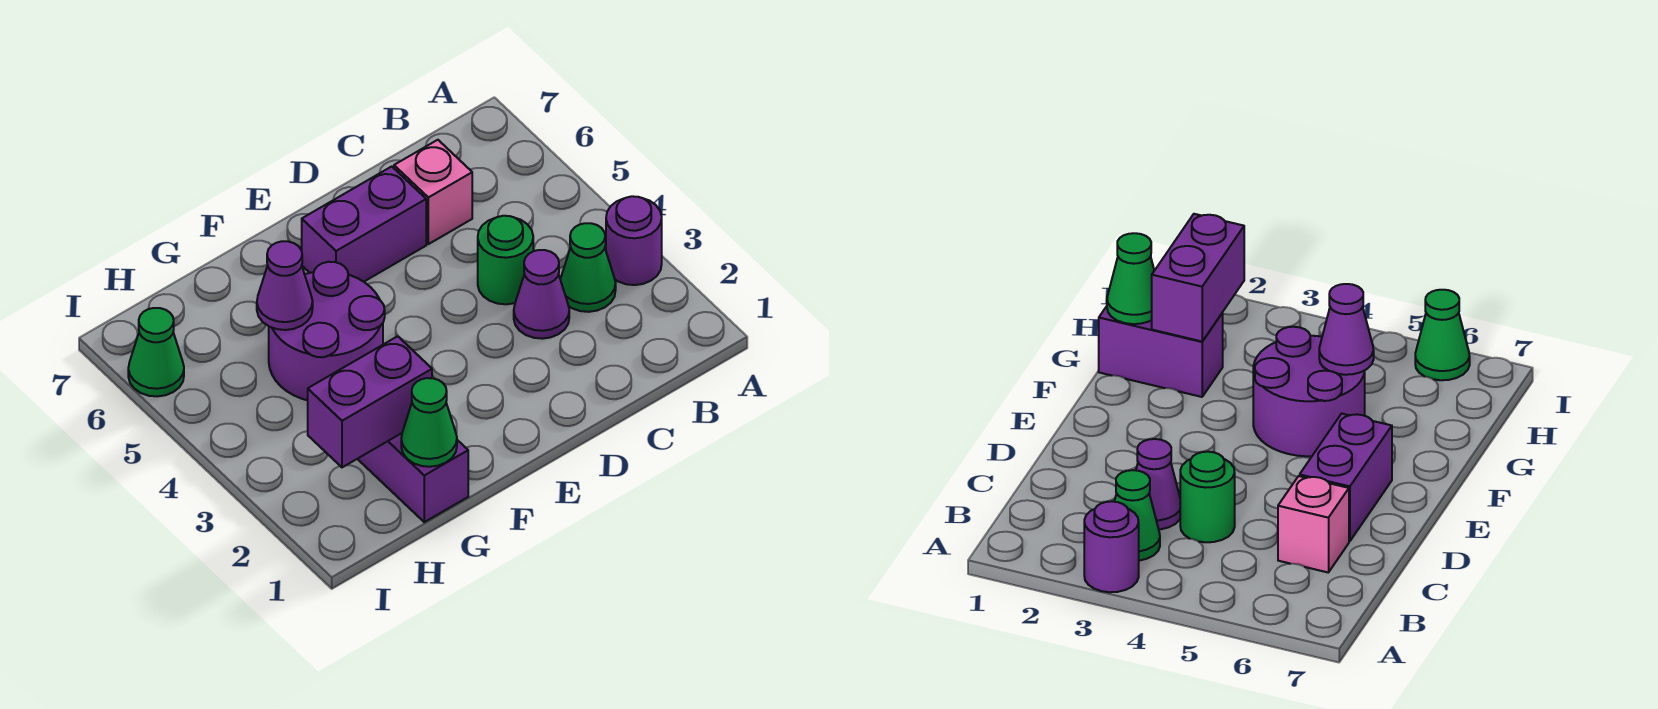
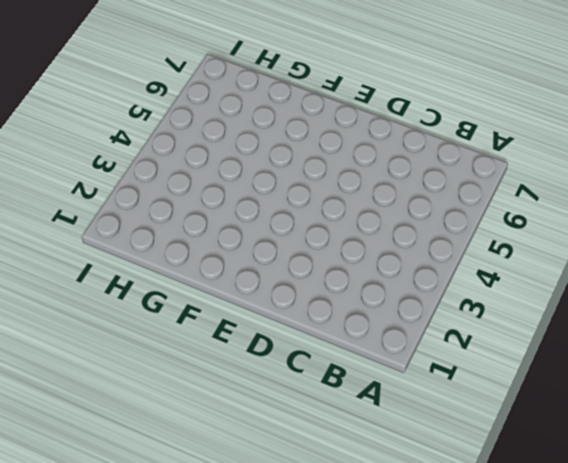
none -> purple round brick A3 level 1
none -> green cone B3 level 1
none -> purple cone C3 level 1

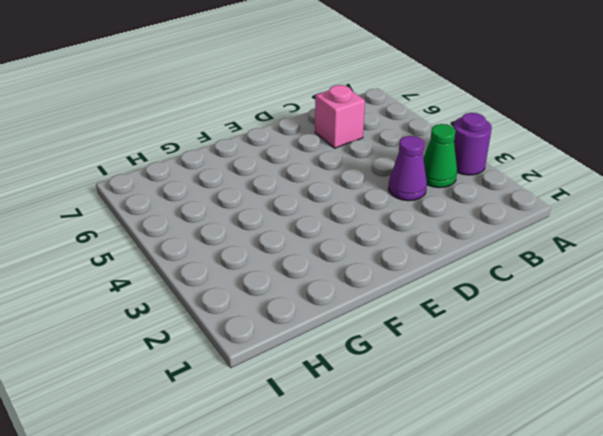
none -> green round brick C4 level 1
none -> purple brick D6:E6 level 1
none -> purple round brick F4:G5 level 1

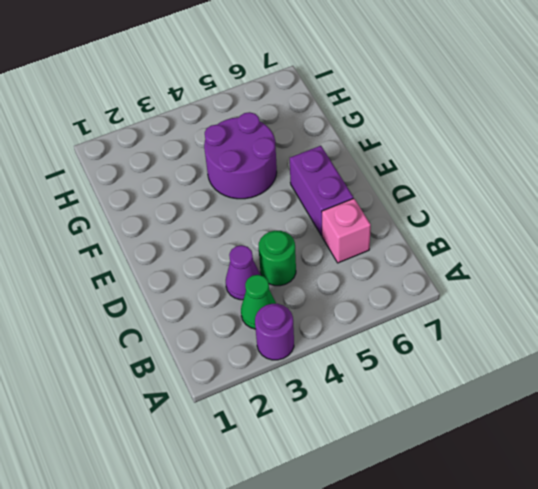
none -> purple brick G1:G2 level 1
none -> green cone I6 level 1
none -> green cone G1 level 2

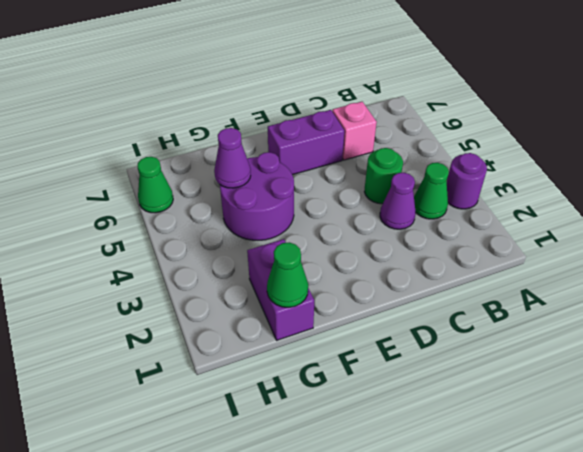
none -> purple brick G2:H2 level 2

